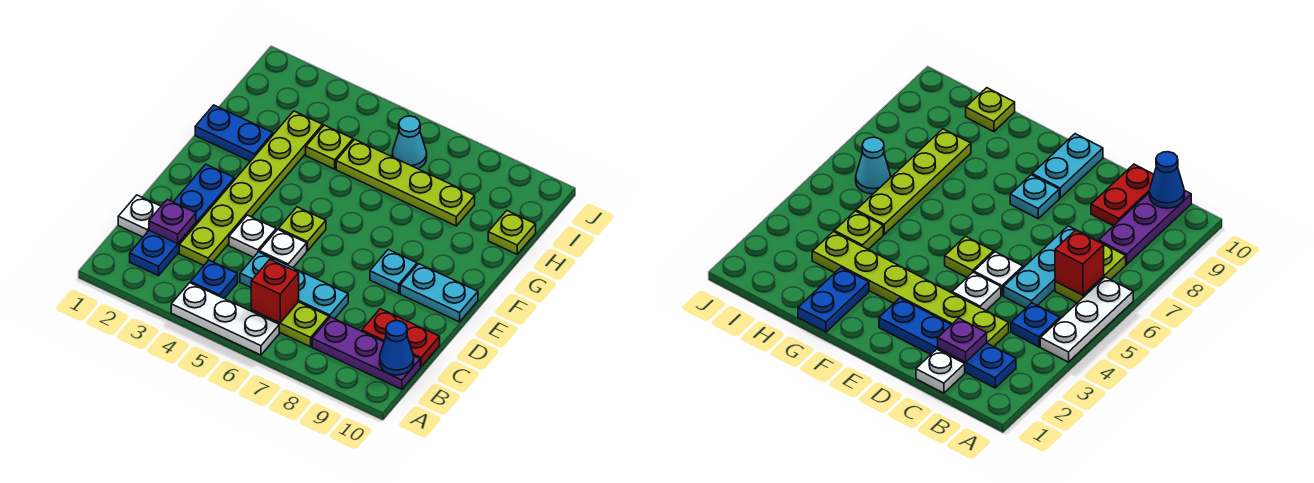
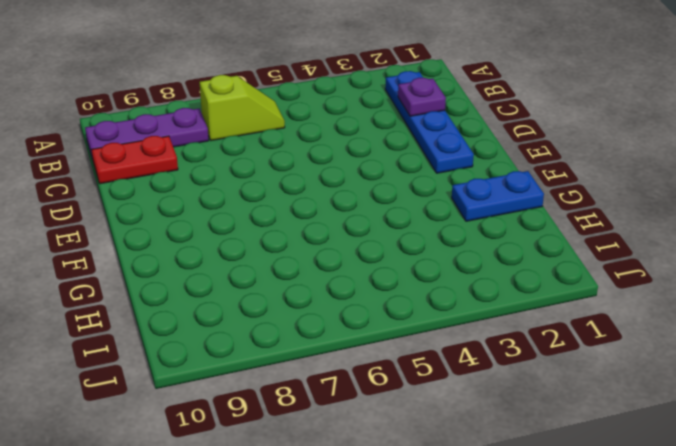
lime slope B6:B7 level 1 top 7 -> lime plate B6:B7 level 1
none -> white plate A4:A6 level 1
none -> blue plate B4 level 1
none -> white plate C1 level 1

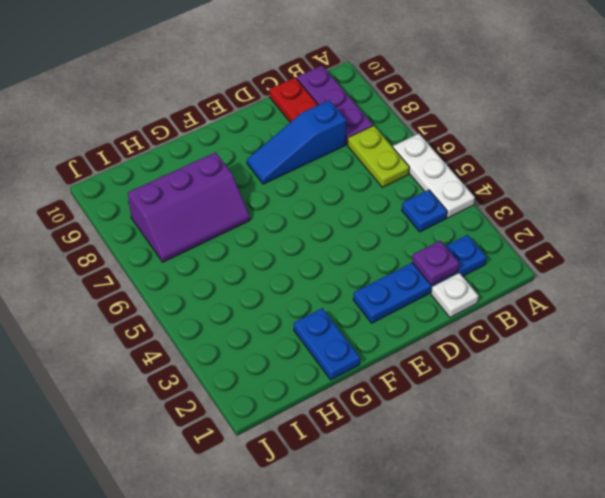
blue slope C8:E8 level 1 top C -> cyan plate E8 level 1
purple slope G7:I8 level 1 top 8 -> lime plate H5:H8 level 1
none -> lime plate C3:H3 level 1
none -> cyan plate C5:C7 level 1
none -> white plate D4 level 1

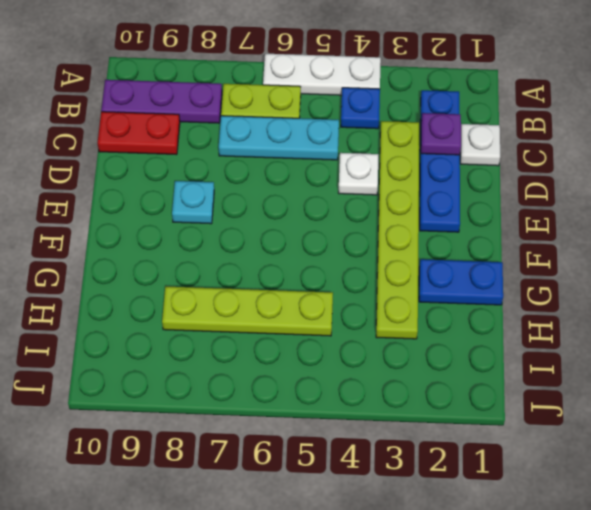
none -> white plate D5 level 1
none -> lime plate E5 level 1
none -> cyan plate E9:E10 level 1

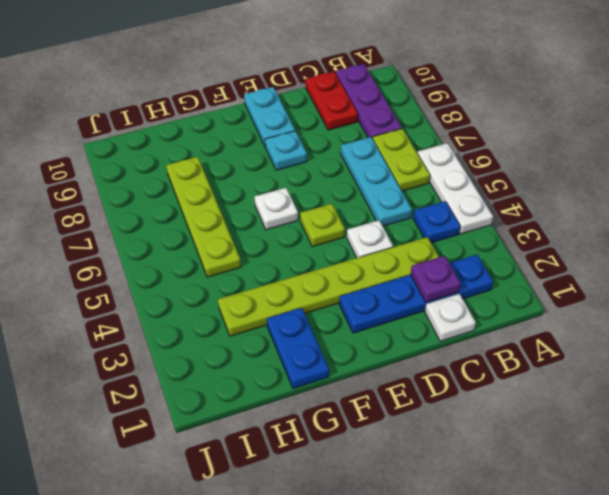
white plate F6 level 1 -> white plate D5 level 1
none -> lime plate H4 level 1
none -> lime plate H10 level 1
none -> cyan cone I6 level 1

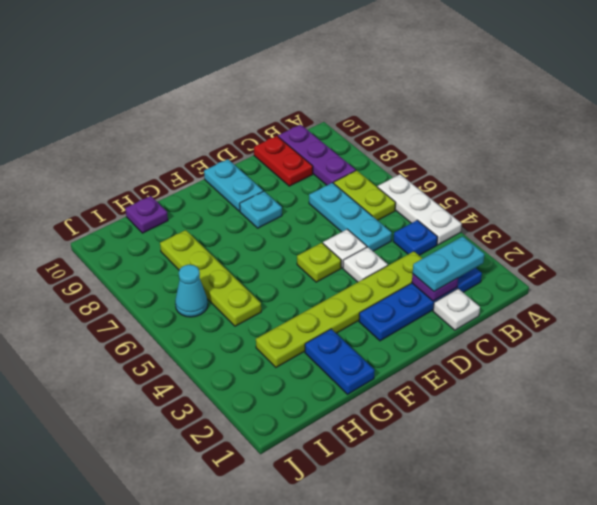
cyan plate B2:C2 level 3 -> none
purple plate H10 level 1 -> lime plate H10 level 1
none -> lime plate H4 level 1
none -> red brick B6 level 2
none -> blue cone B10 level 2

